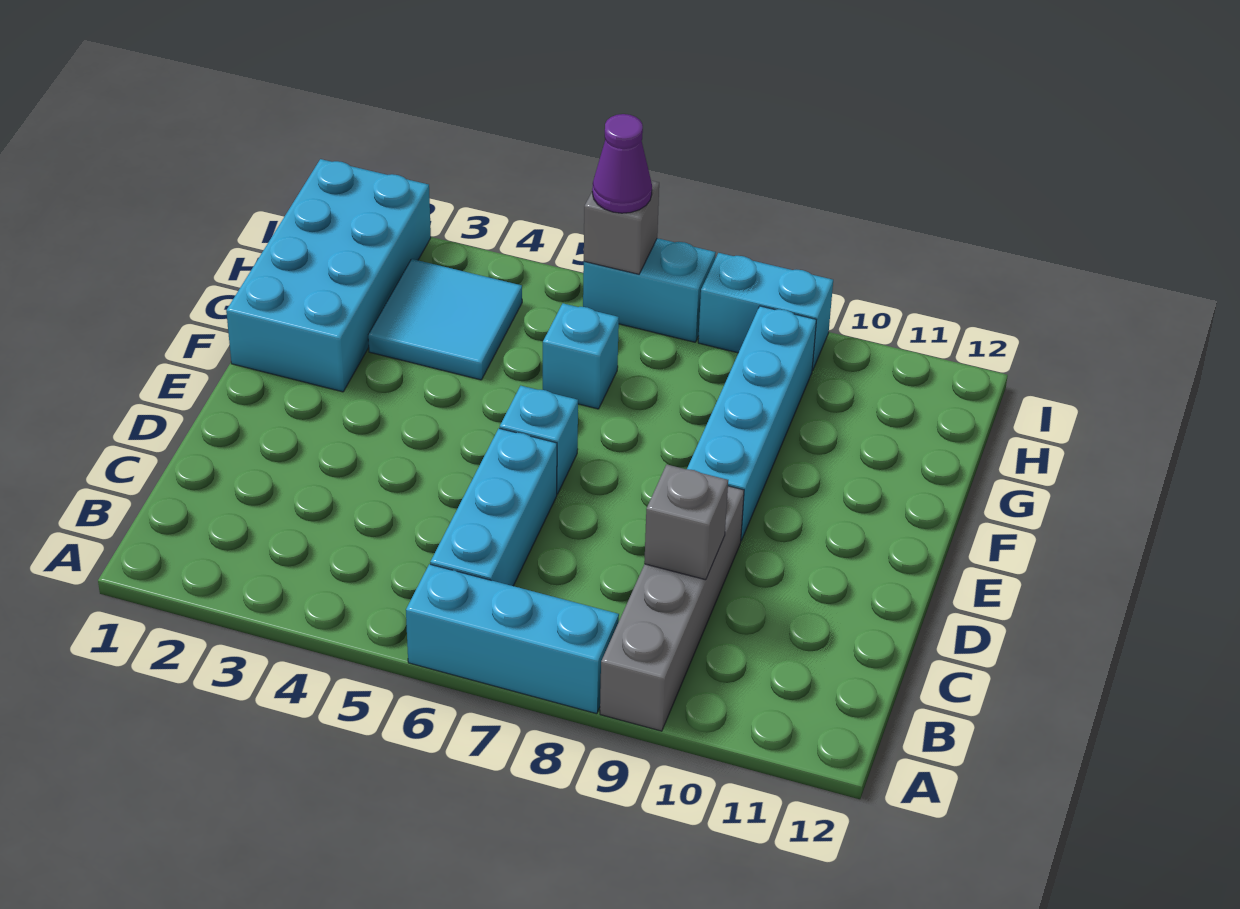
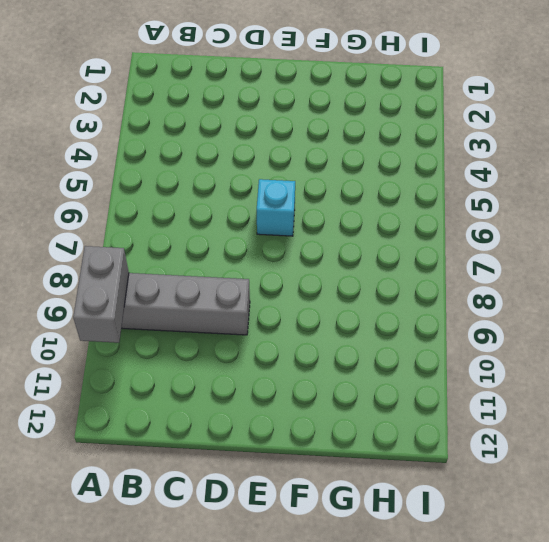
grey brick A9:A10 level 2 -> none
none -> cyan brick A6:A8 level 1
none -> cyan brick B6:D6 level 1
none -> cyan brick E9:H9 level 1

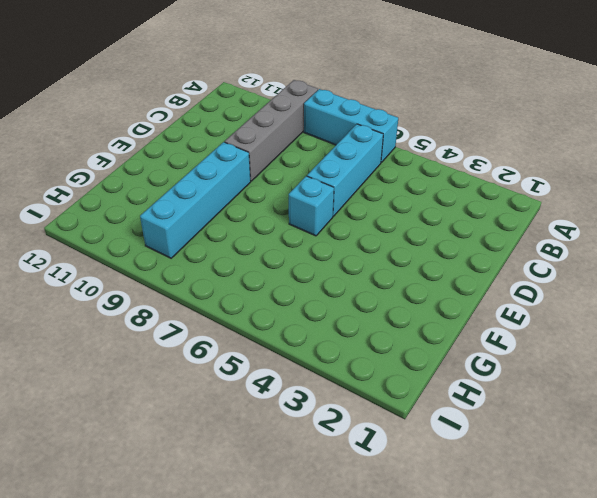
none -> cyan brick F1:I2 level 1
none -> cyan tile G3:H4 level 1
none -> cyan brick G6 level 1

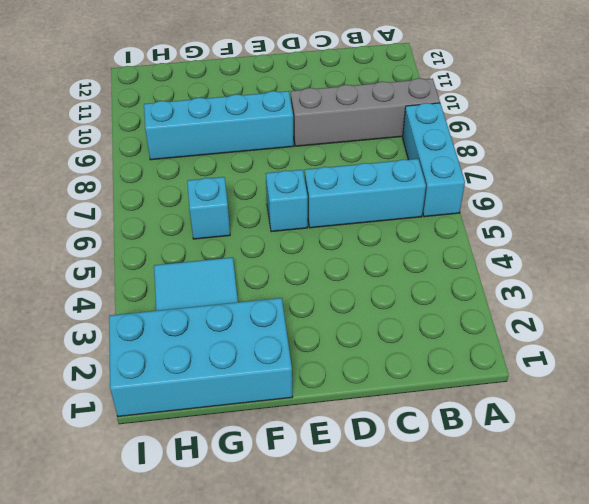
none -> cyan brick I6:I7 level 1
none -> cyan brick I8:I9 level 1
none -> grey brick C9 level 2

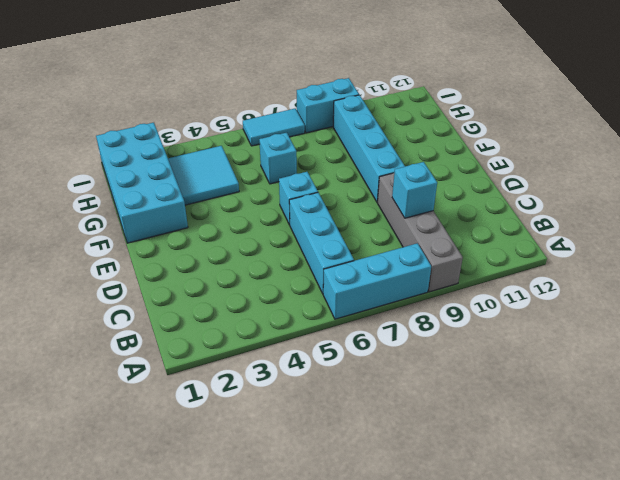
cyan brick C9 level 2 -> grey brick C9 level 2
cyan tile I6:I7 level 1 -> cyan brick I6:I7 level 1
none -> grey brick I6 level 2
none -> purple cone I6 level 3

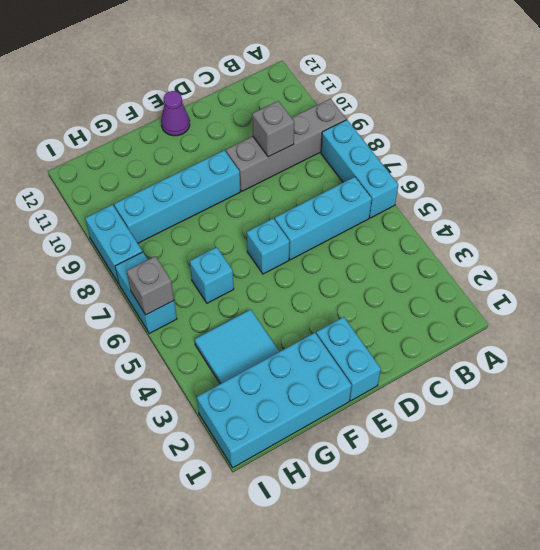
cyan brick E1:E2 level 1 -> none
purple cone E12 level 1 -> purple cone I6 level 3

